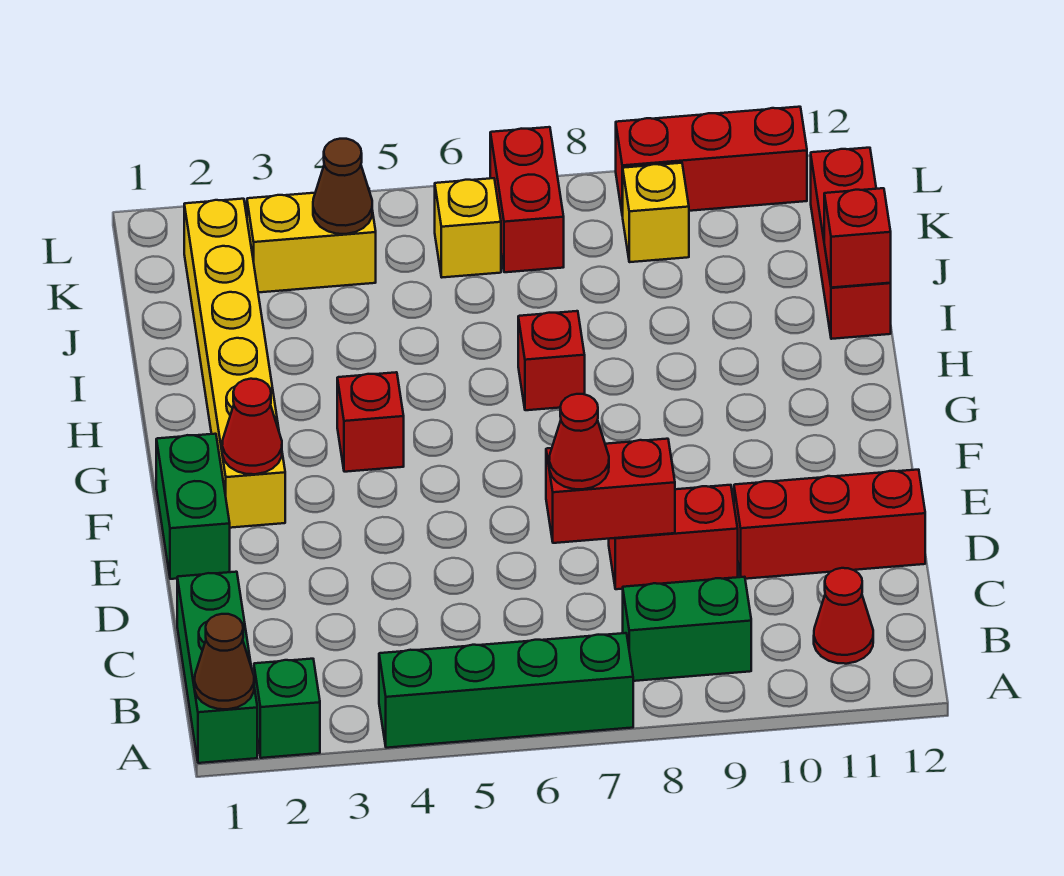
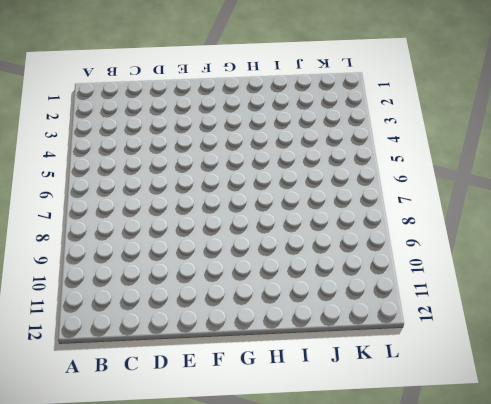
none -> green brick A1:C1 level 1
none -> green brick A2 level 1
none -> green brick A4:A7 level 1

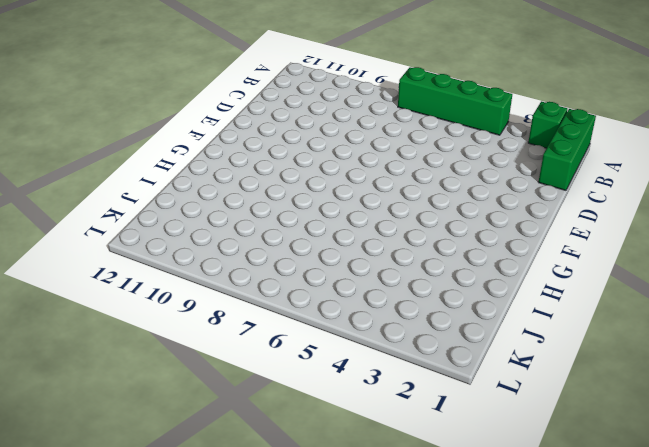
none -> green brick B8:B9 level 1
none -> red cone B11 level 1
none -> red brick D8:D9 level 1

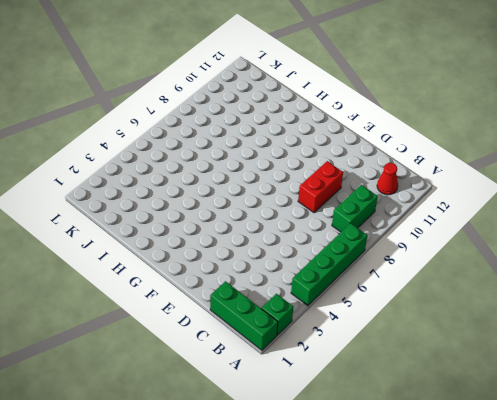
none -> red brick D10:D12 level 1
none -> green brick E1:F1 level 1
none -> yellow brick F2:K2 level 1

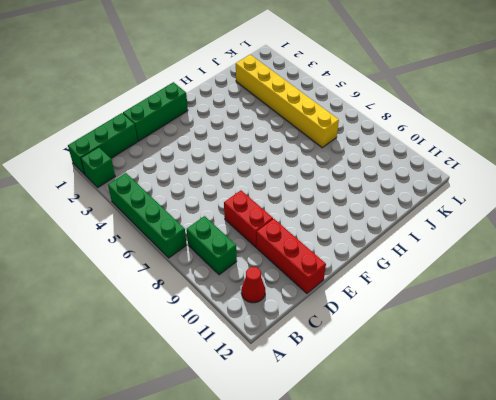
green brick D1:F1 level 1 -> green brick E1:F1 level 1
yellow brick J2:J7 level 1 -> yellow brick F2:K2 level 1
none -> red brick G4 level 1
none -> red brick H7 level 1
none -> red brick I12:K12 level 1

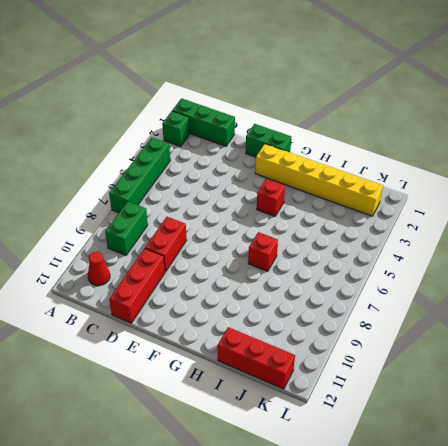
none -> yellow brick K3:K4 level 1
none -> yellow brick K6 level 1
none -> red brick K7:L7 level 1

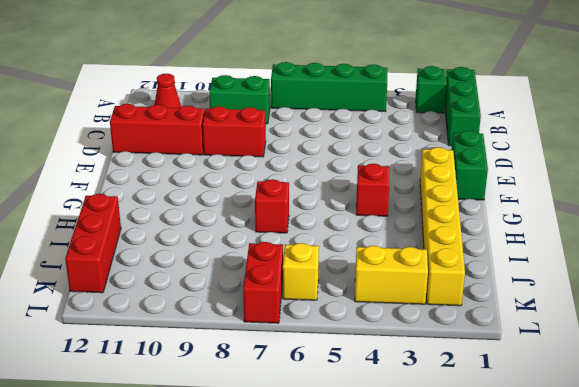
none -> yellow brick K9 level 1
none -> red brick L9:L11 level 1
none -> brown cone A1 level 2

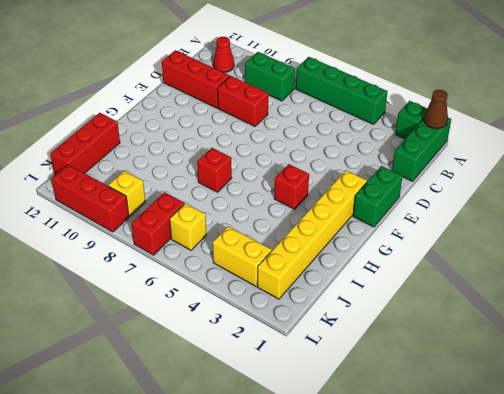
none -> red brick D7:D8 level 2
none -> red cone F2 level 2
none -> red brick I12 level 2

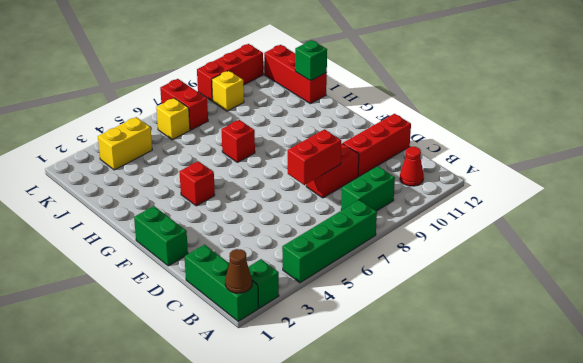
green brick I12 level 2 -> red brick I12 level 2
none -> yellow brick F2:K2 level 1
none -> red cone F2 level 2
none -> brown cone K4 level 2

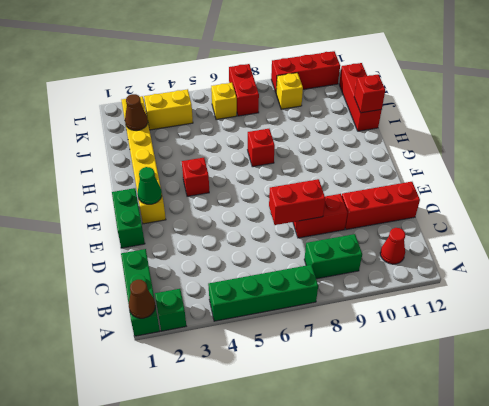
green cone F2 level 2 -> red cone F2 level 2
brown cone J2 level 2 -> brown cone K4 level 2
none -> red cone D7 level 3

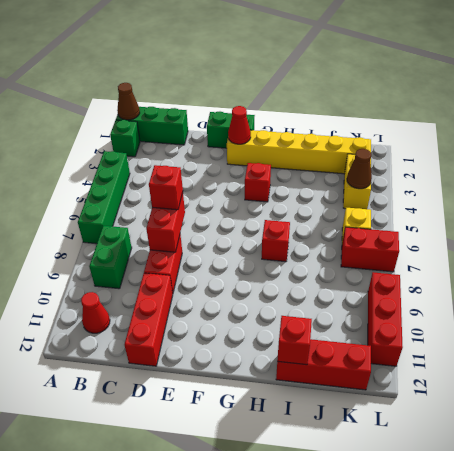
red brick D7 level 3 -> red cone D7 level 3
none -> yellow brick K9 level 1

